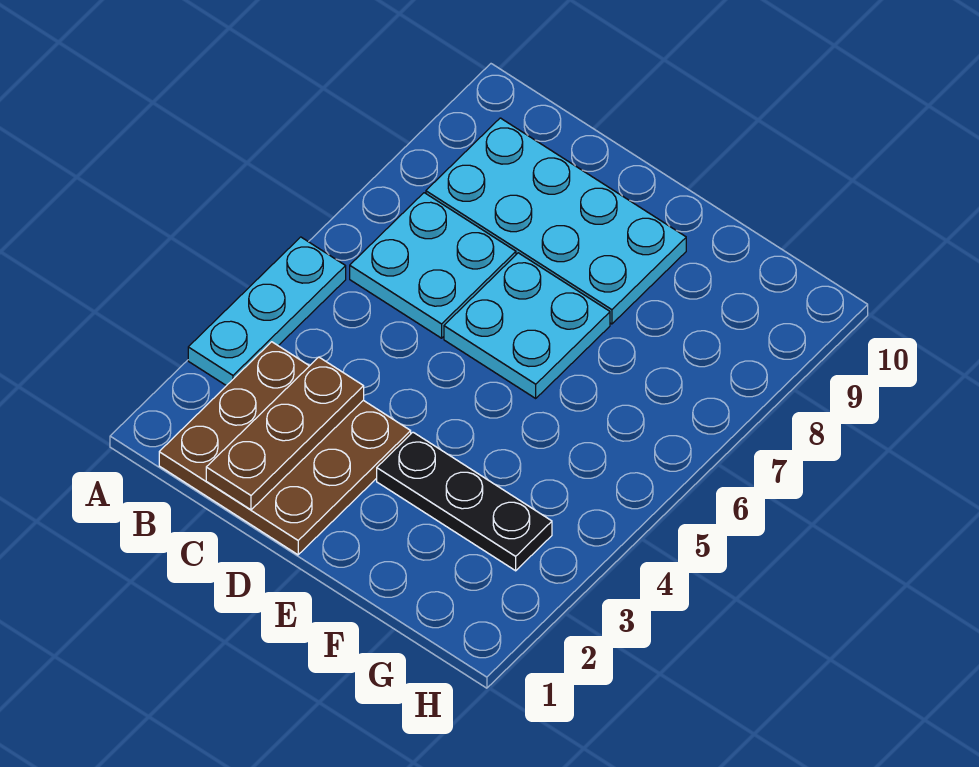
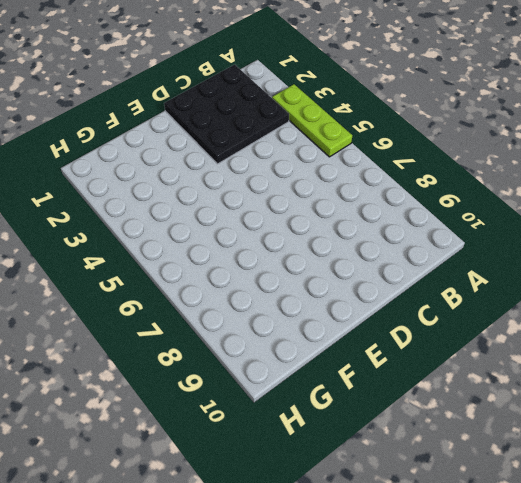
lime plate A3:A5 level 1 -> cyan plate A3:A5 level 1
black plate B1:D3 level 1 -> brown plate B1:D3 level 1
none -> cyan plate B6:C7 level 1
none -> cyan plate B8:E9 level 1

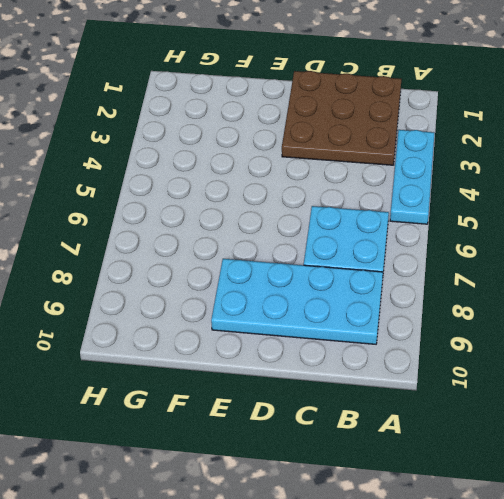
none -> cyan plate D6:E7 level 1
none -> black plate E3:G3 level 1

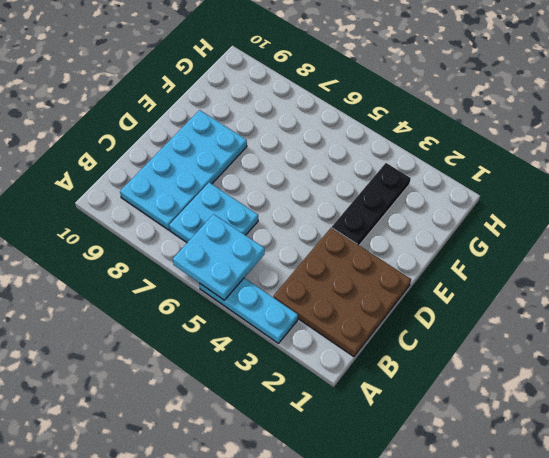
cyan plate A5:B6 level 2 -> cyan plate D6:E7 level 1
none -> brown plate C1:C3 level 2

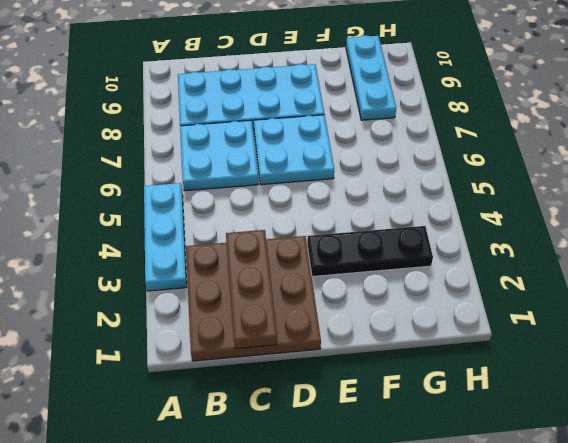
cyan plate G8:G10 level 1 -> none

